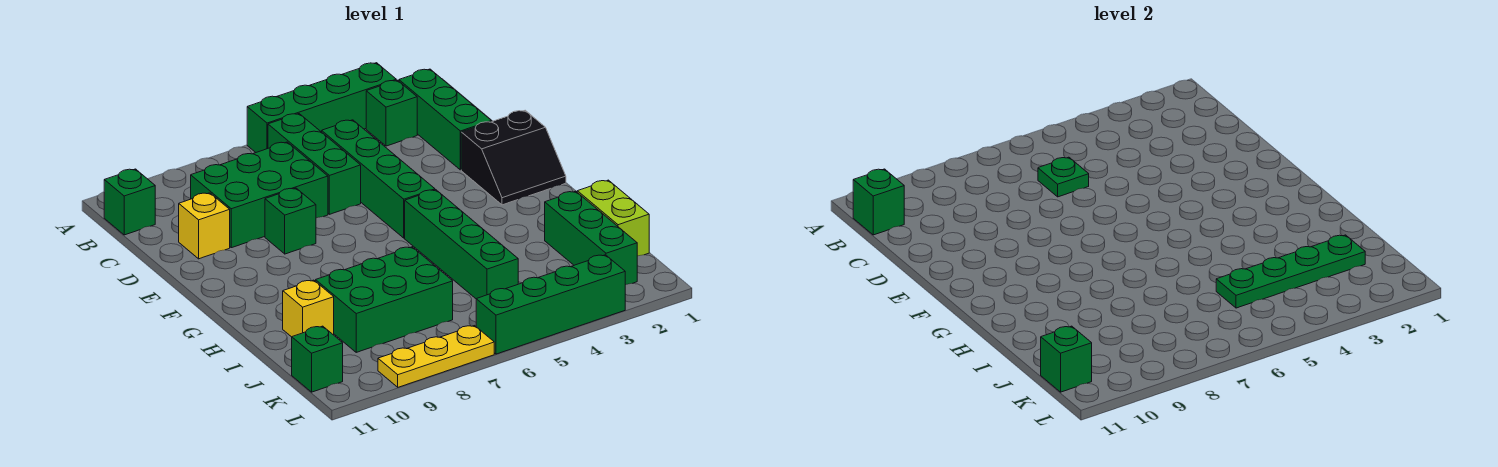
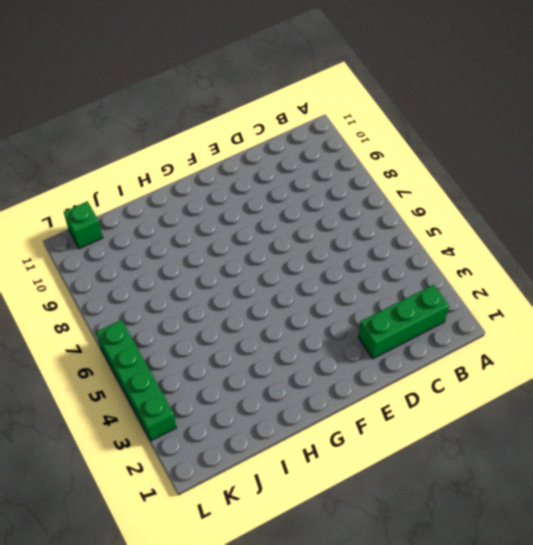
none -> green brick A3:A6 level 1
none -> green brick B3 level 1
none -> green brick B6:D6 level 1

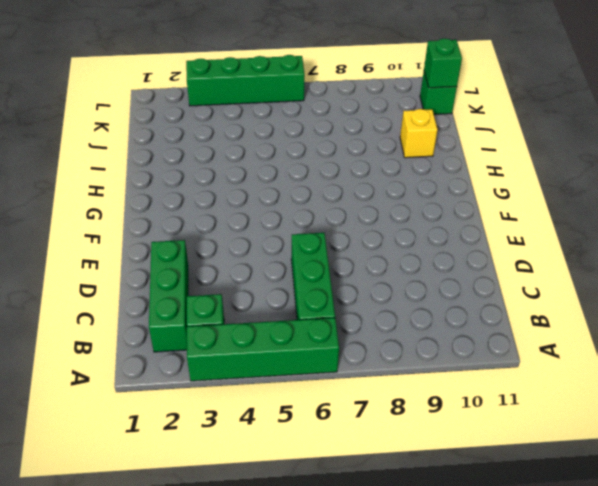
none -> green brick B11 level 1
none -> green brick C5:F5 level 1
none -> green brick C7:D9 level 1

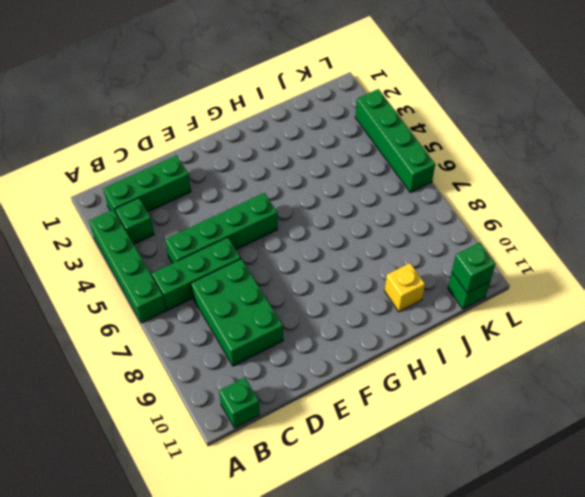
none -> yellow brick D10 level 1
none -> black slope E1:F2 level 1 top E
none -> green brick E8 level 1

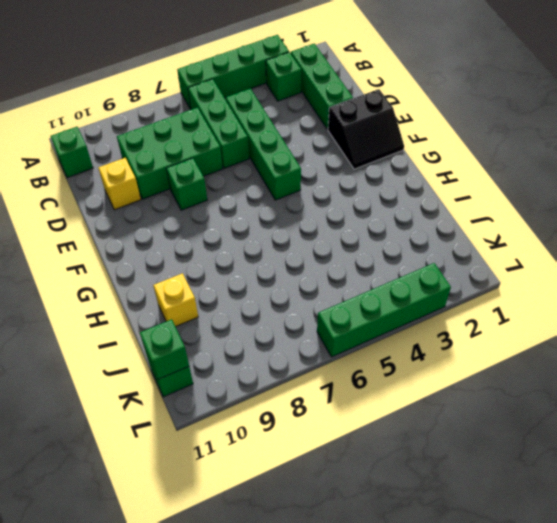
none -> green brick G5:J5 level 1
none -> lime brick I1:J1 level 1
none -> green brick I2:K2 level 1

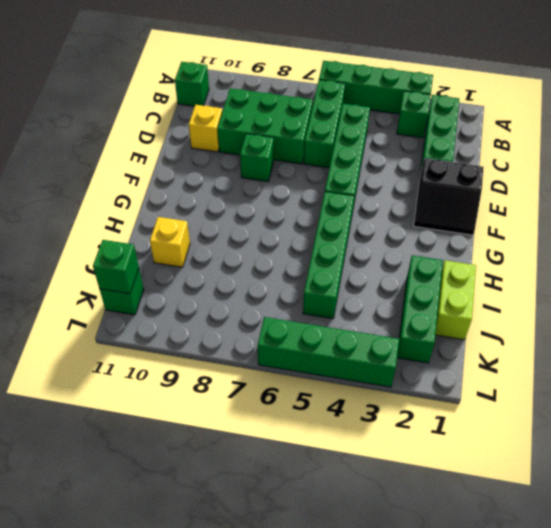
none -> green brick I7:J9 level 1
none -> yellow plate L7:L9 level 1
none -> green brick B11 level 2

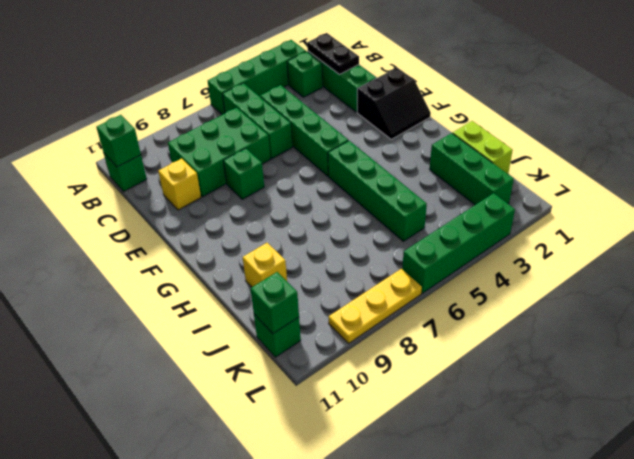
black plate B2:C2 level 2 -> none
none -> green brick I7:J9 level 1
none -> green plate C6 level 2
none -> green plate J2:J5 level 2

